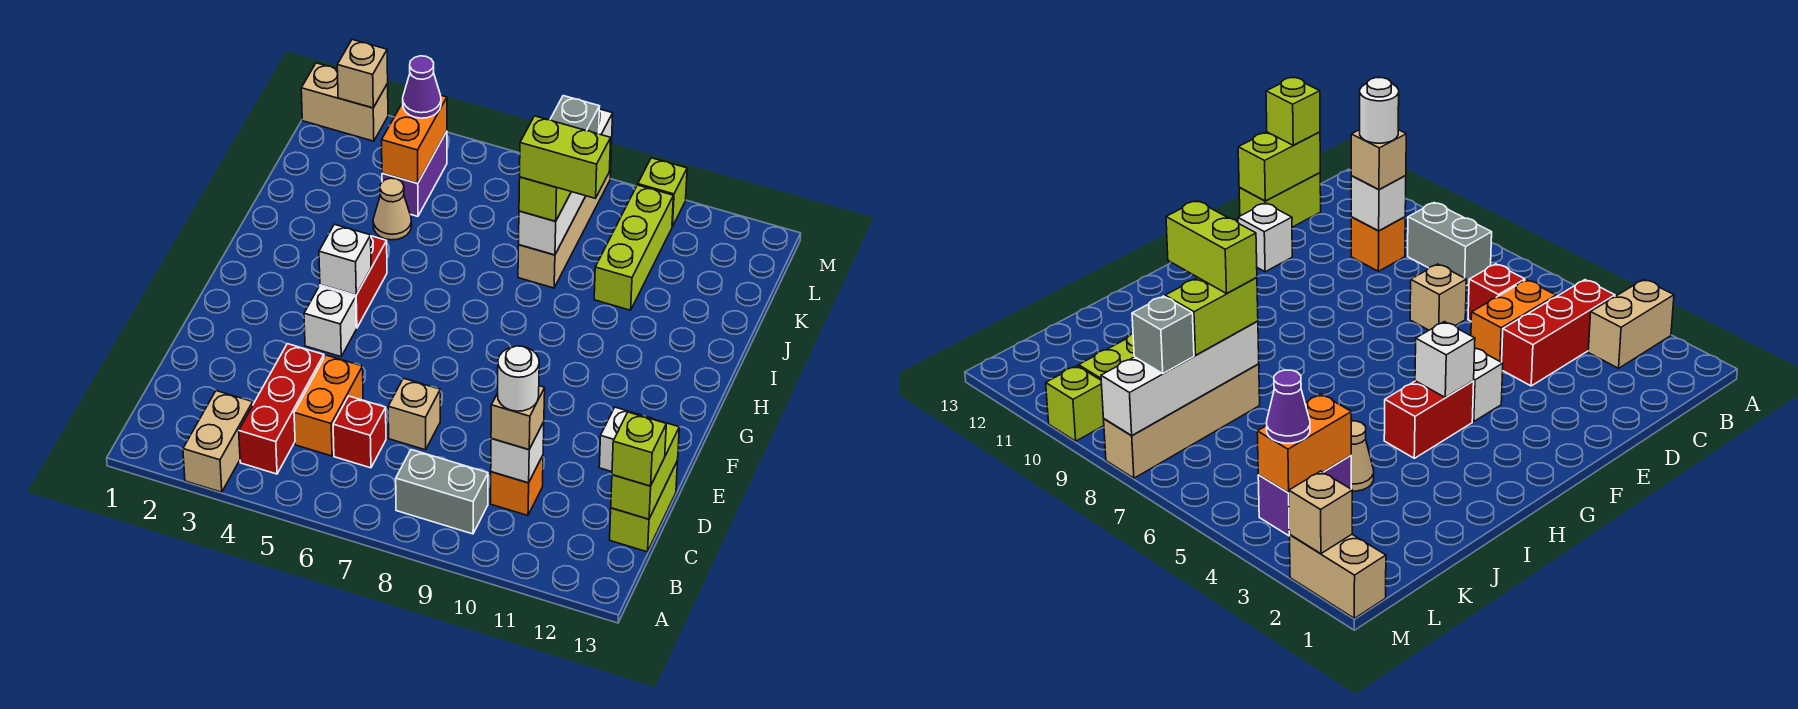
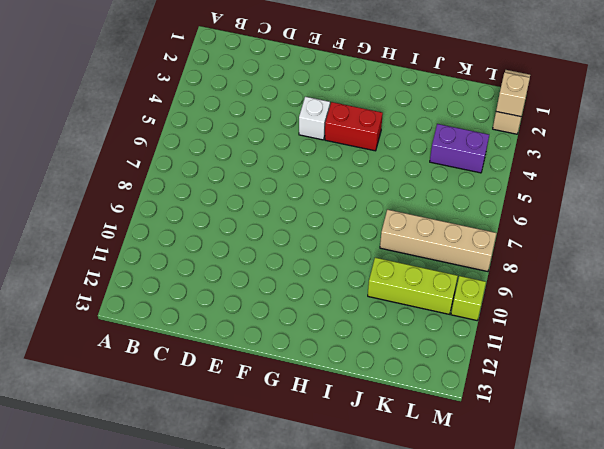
none -> tan brick A3:B3 level 1
none -> red brick B4:D4 level 1
none -> grey brick B8:B9 level 1
none -> orange brick C5:D5 level 1

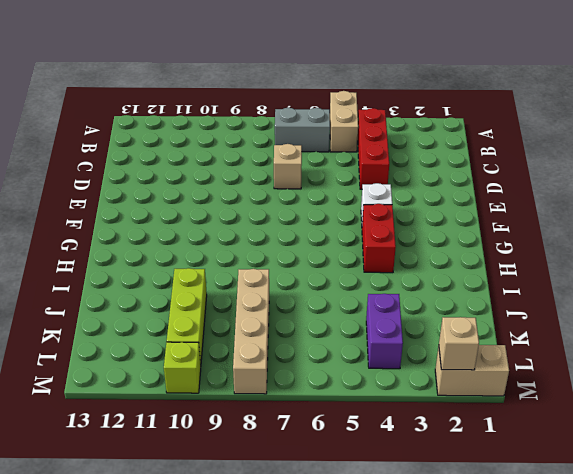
tan brick A5:B5 level 1 -> tan brick A3:B3 level 1
grey brick B6:B7 level 1 -> grey brick B8:B9 level 1
none -> orange brick C5:D5 level 1
none -> red brick C6 level 1
none -> orange brick C10 level 1
none -> lime brick C13:D13 level 1

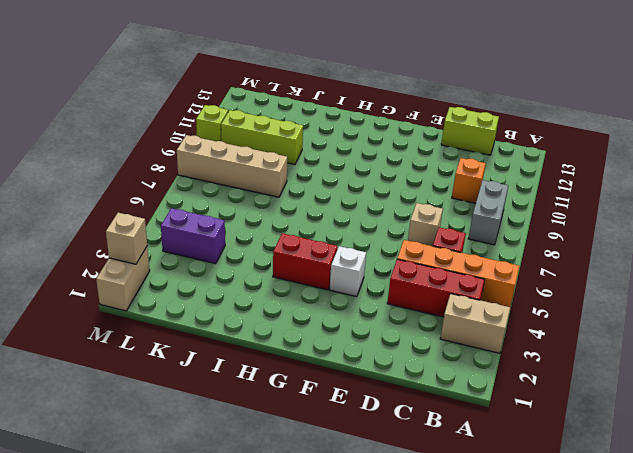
orange brick A5:D5 level 1 -> orange brick C5:D5 level 1
none -> white brick E12 level 1
none -> tan cone J4 level 1
none -> white brick C10 level 2
none -> lime brick C13:D13 level 2

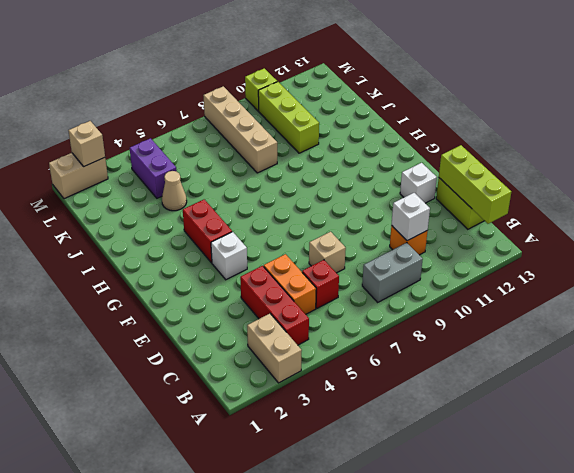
lime brick B13:D13 level 2 -> lime brick C13:D13 level 2
none -> white brick G4 level 2
none -> white brick J8:M8 level 2
none -> orange brick K4:L4 level 2
none -> tan brick C10 level 3

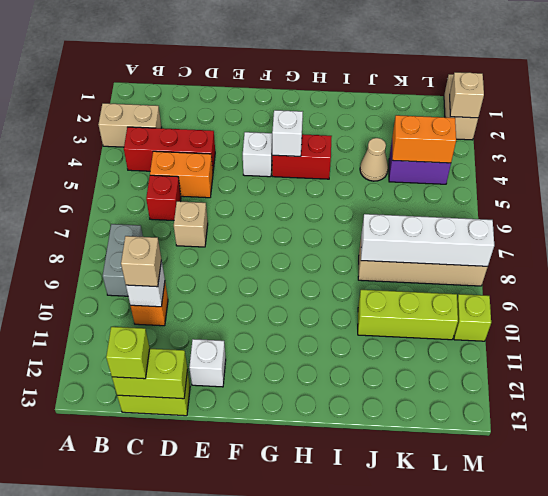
none -> lime brick J8:K8 level 3
none -> purple cone L4 level 3
none -> grey brick L8 level 3
none -> white round brick C10 level 4

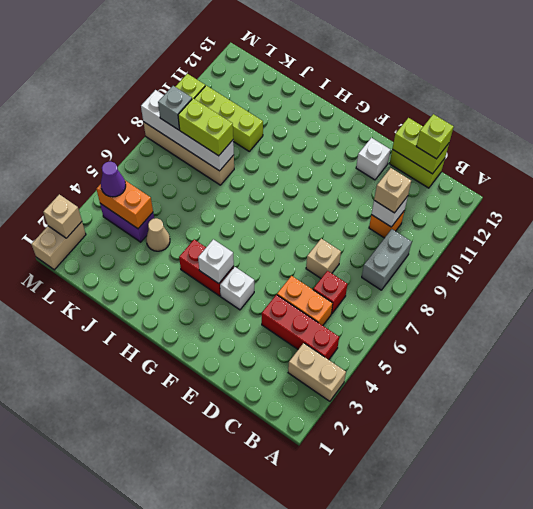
none -> white round brick C10 level 4
none -> lime brick J8:J9 level 4

